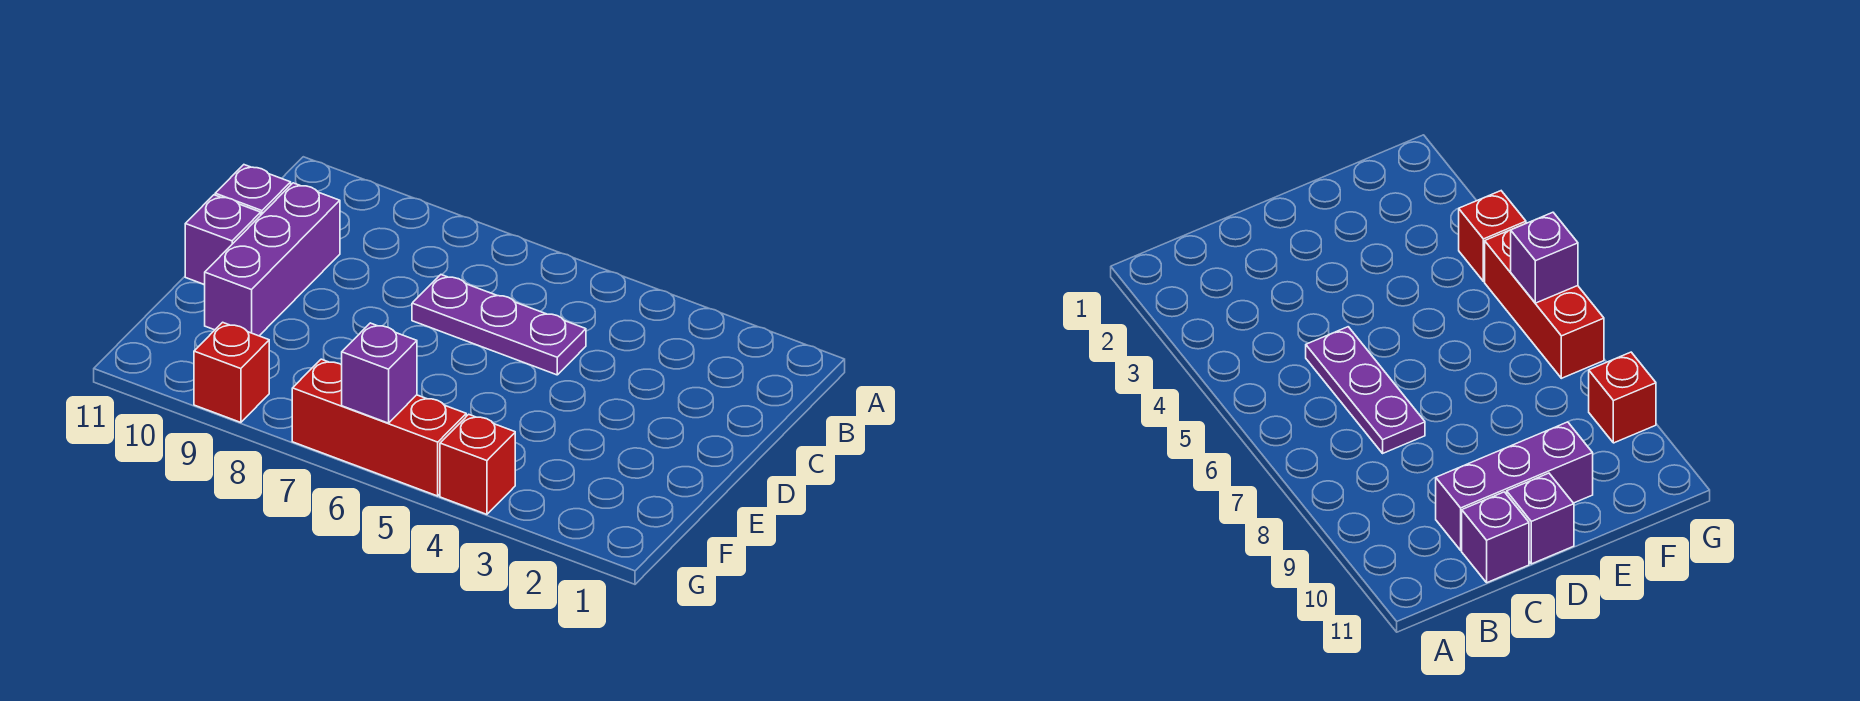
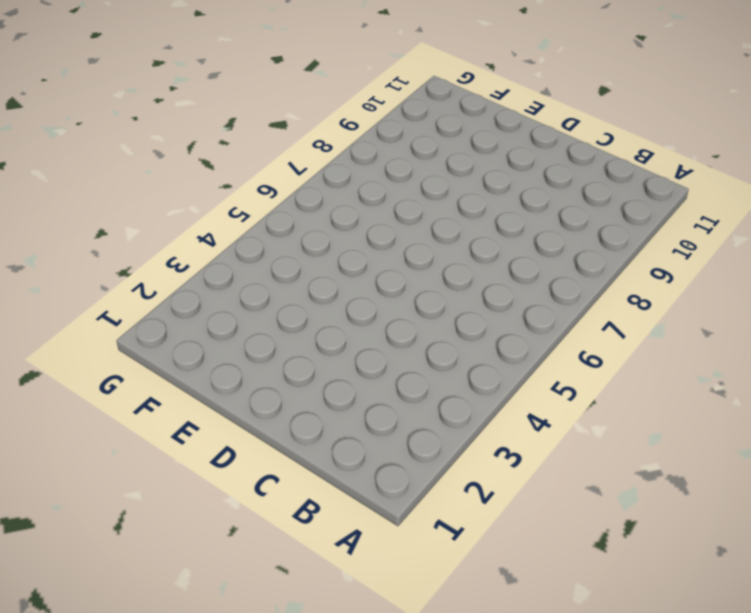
none -> purple plate C5:C7 level 1
none -> purple brick C10:E10 level 1

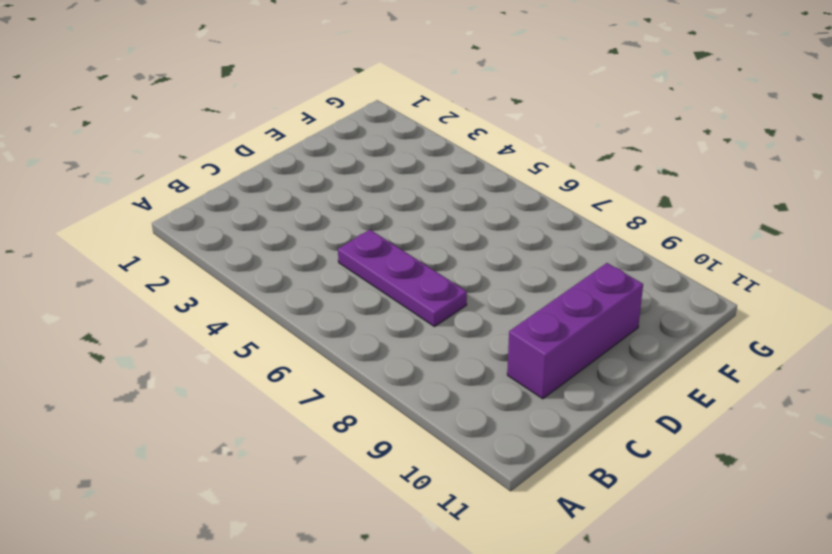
none -> purple brick C11 level 1
none -> purple brick D11 level 1

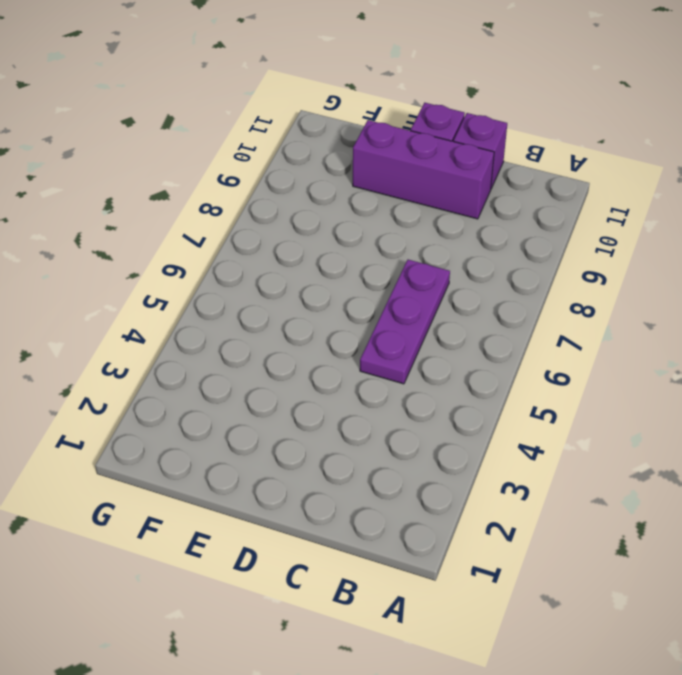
none -> red brick G4 level 1
none -> red brick G5:G7 level 1

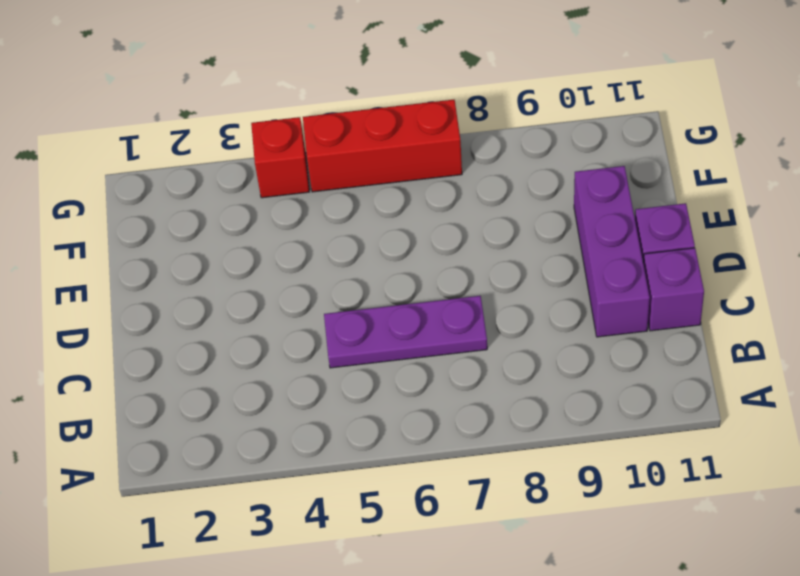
none -> red brick G9 level 1
none -> purple brick G6 level 2

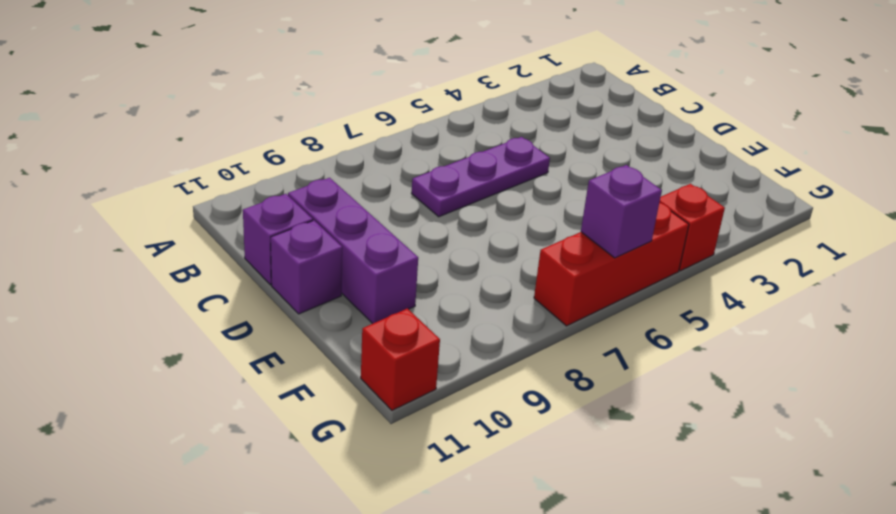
red brick G11 level 1 -> red brick G9 level 1

